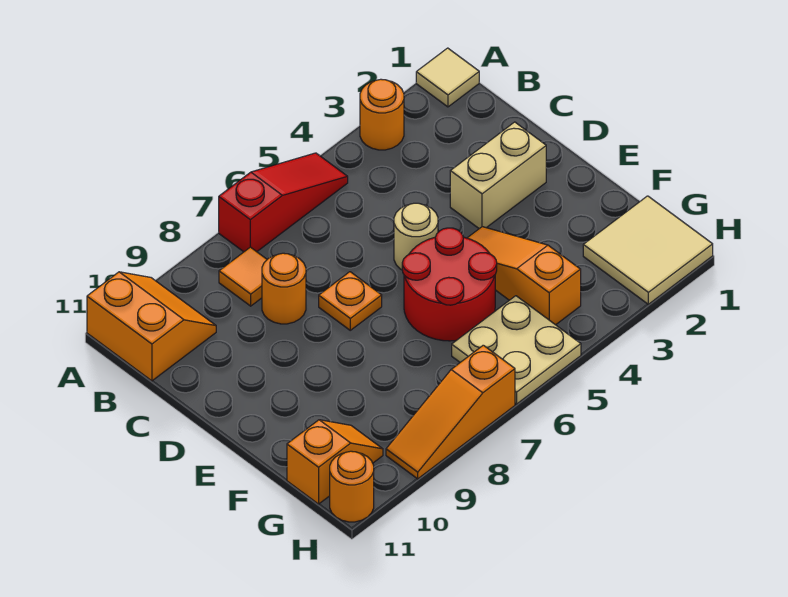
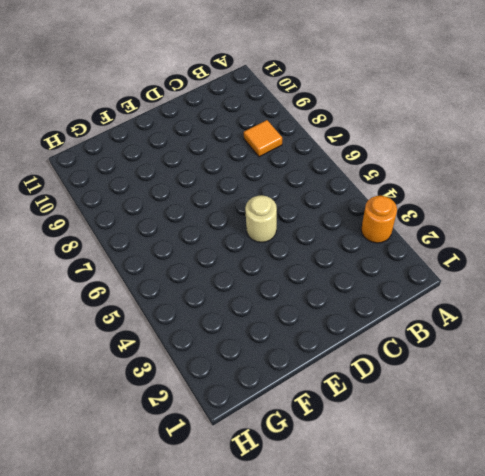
none -> tan tile A1 level 1
none -> red slope A5:A7 level 1 top 7
none -> orange slope A10:B11 level 1 top 11

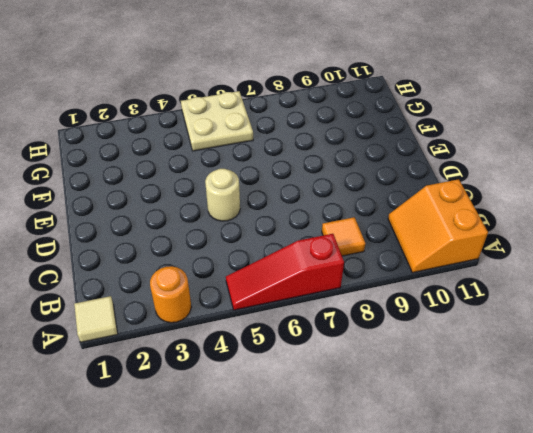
none -> orange round brick C8 level 1
none -> tan brick D2:D3 level 1
none -> orange plate D7 level 1

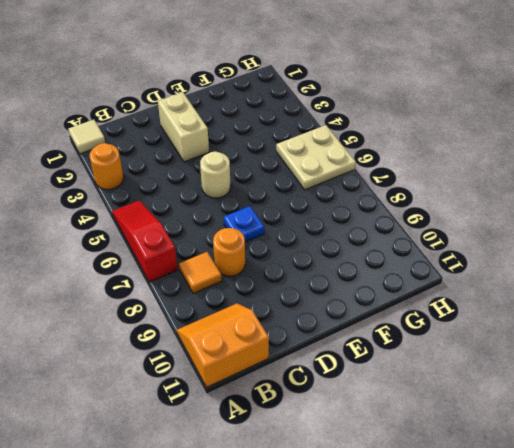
blue plate D7 level 1 -> orange plate D7 level 1
none -> orange slope E4:G4 level 1 top G
none -> red round brick E5:F6 level 1
none -> tan tile G1:H2 level 1

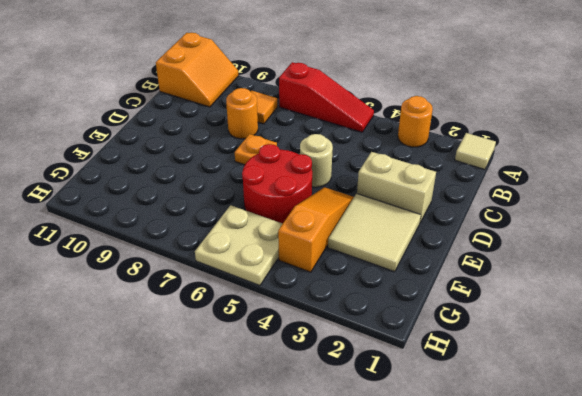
tan tile E2:F3 level 1 -> tan tile G1:H2 level 1
none -> orange slope G10:G11 level 1 top 11
none -> orange slope H7:H9 level 1 top 7
none -> orange round brick H11 level 1

